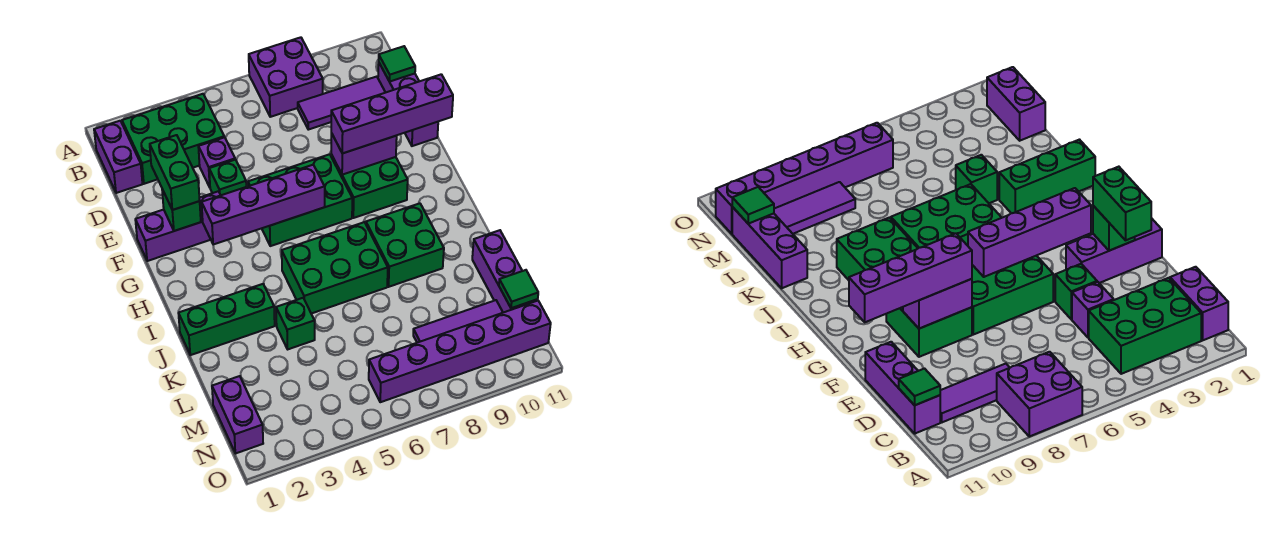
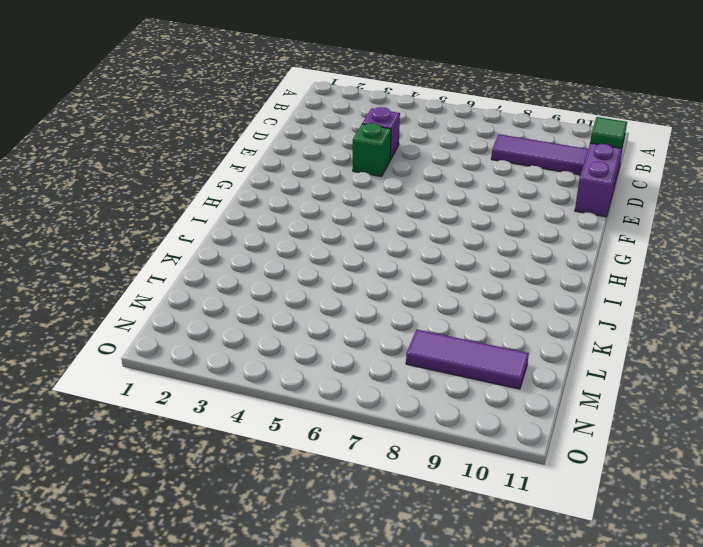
none -> purple brick A7:B8 level 1
none -> purple brick B1:C1 level 1
none -> green brick B2:C4 level 1

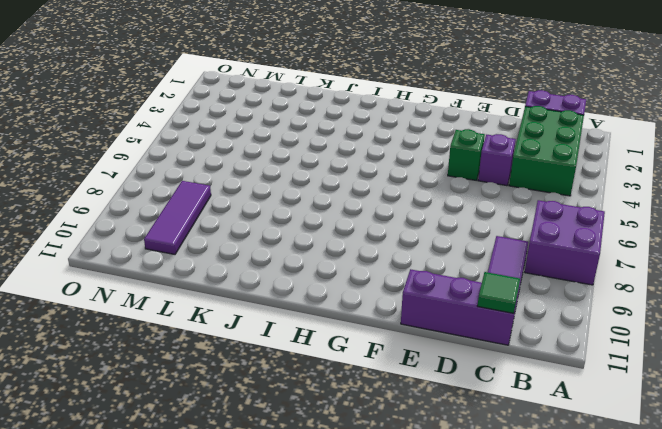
none -> purple brick F1:F3 level 1
none -> green brick F5:G7 level 1
none -> green brick F8:G9 level 1

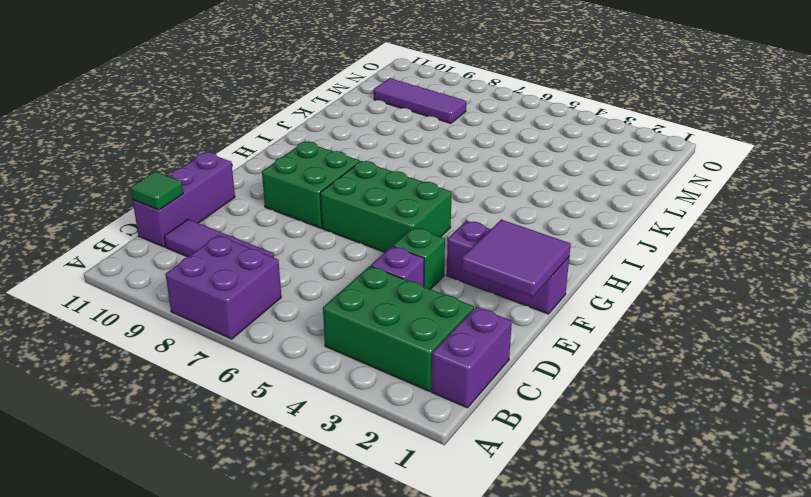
purple tile E1:F2 level 2 -> green brick F2 level 2
none -> green brick I5:J7 level 1
none -> green brick I8:J9 level 1
none -> green brick J1:J3 level 1

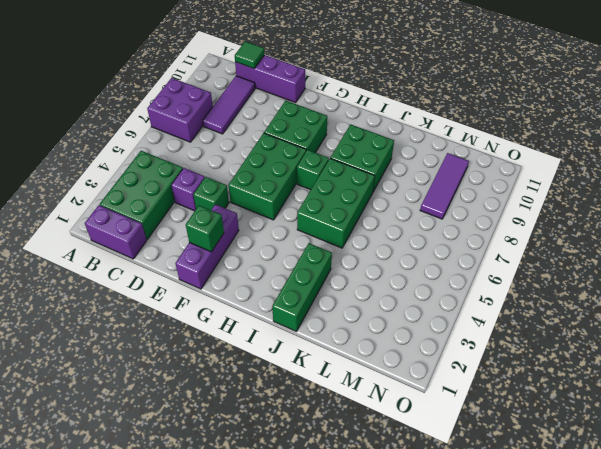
green brick H7 level 1 -> green brick K4 level 1
none -> purple brick K11:M11 level 1
none -> purple brick M1:N1 level 1
none -> purple brick N6:N11 level 1

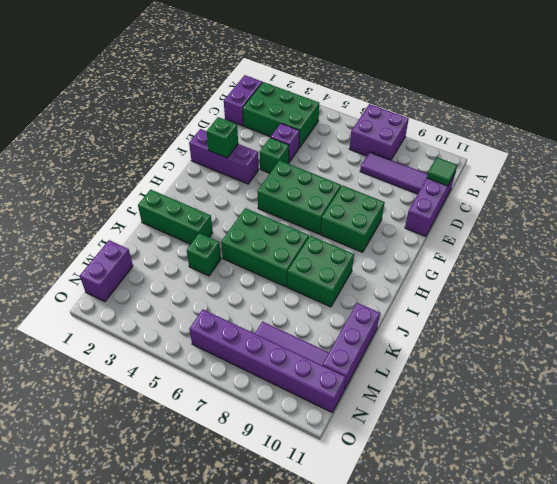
none -> purple brick F8:F9 level 2
none -> purple brick G3:G6 level 2
none -> green tile M11 level 2

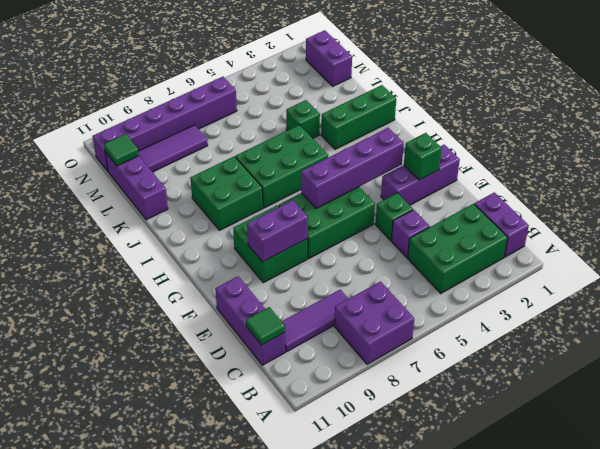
none -> green brick E2:F2 level 3
none -> purple brick F8:F11 level 3

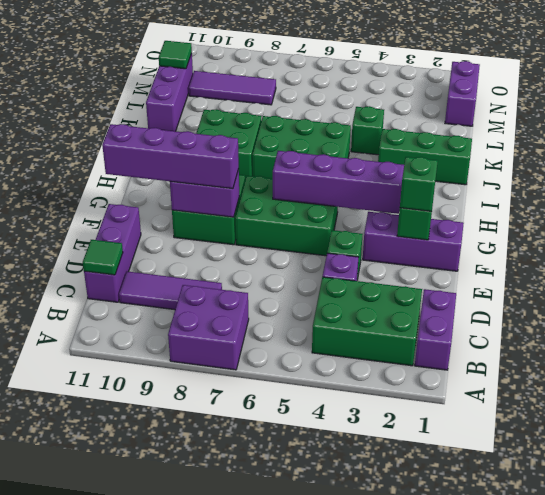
green brick F2 level 3 -> green brick E2:F2 level 3
none -> purple brick N6:N11 level 1

